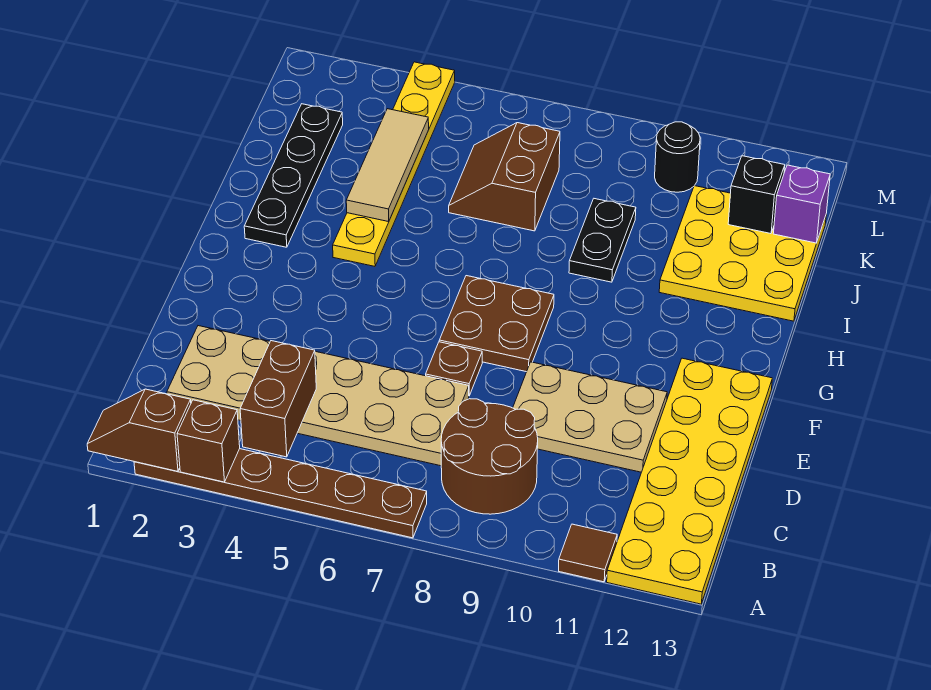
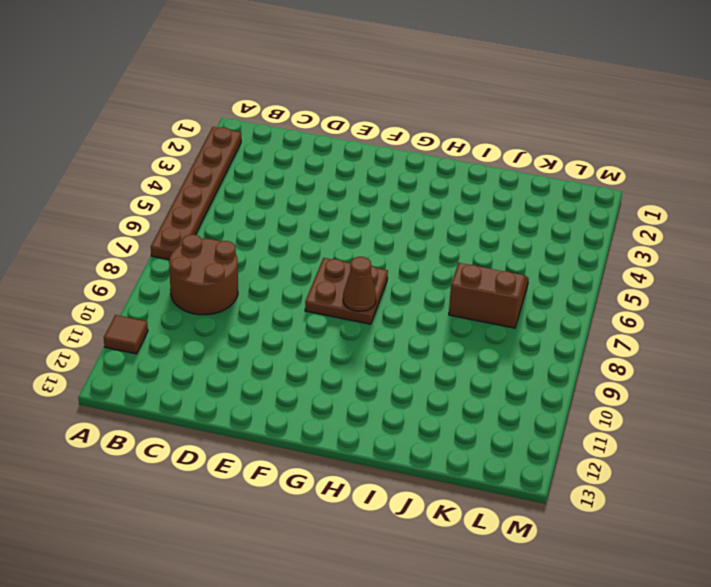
brown cone G8 level 2 -> none
none -> yellow plate A12:F13 level 1
none -> tan plate C2:D7 level 1
none -> tan plate D9:E11 level 1

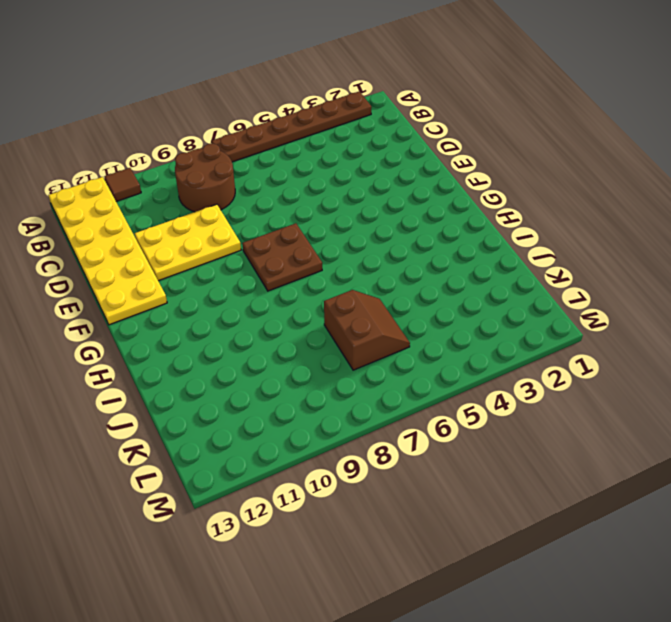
yellow plate D9:E11 level 1 -> tan plate D9:E11 level 1
none -> tan plate C2:D7 level 1
none -> brown plate E7 level 1
none -> black plate H2:K2 level 1

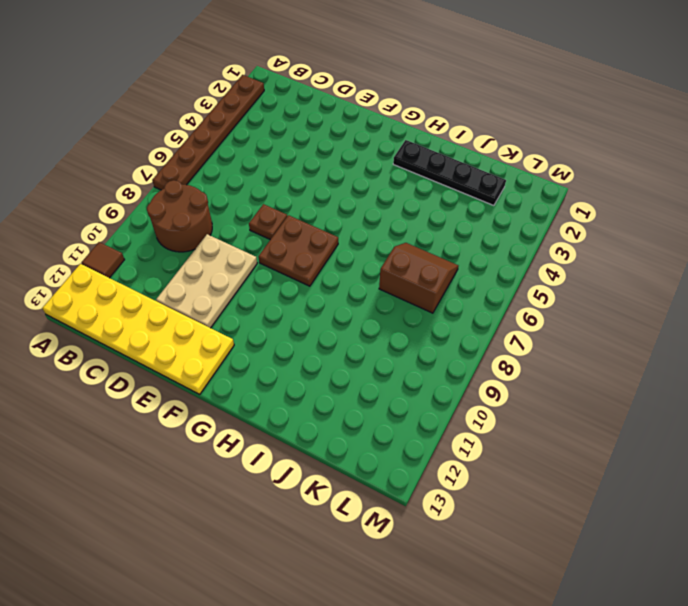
none -> tan plate C2:D7 level 1
none -> yellow plate H4:M4 level 1
none -> black plate I9:J9 level 1

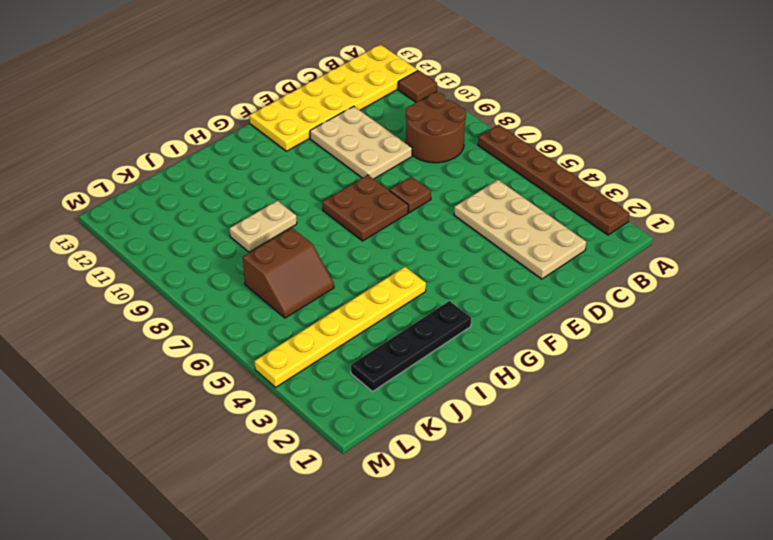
tan plate C2:D5 level 1 -> tan plate C2:D7 level 1
tan plate I9:J9 level 1 -> black plate I9:J9 level 1
none -> yellow plate I11:K13 level 1
none -> black round brick L10 level 1
none -> brown slope A1:A2 level 2 top 2

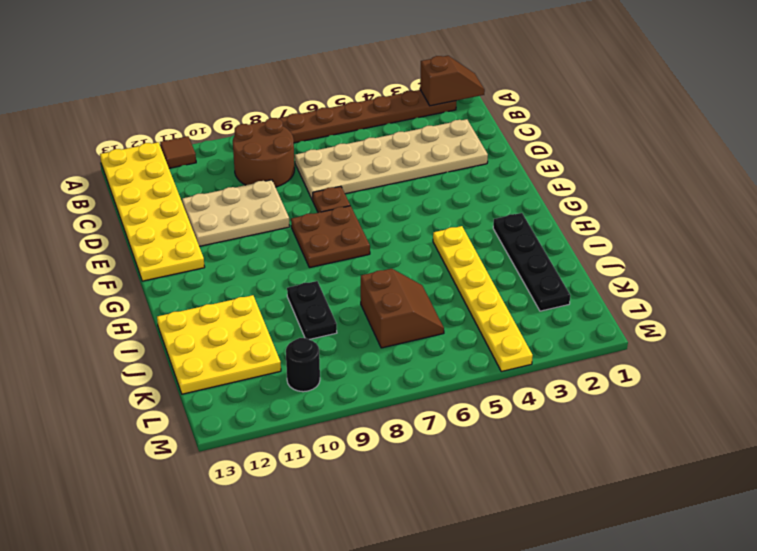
none -> brown brick A3 level 2
none -> brown brick B4:C4 level 2
none -> tan tile I4:K4 level 2

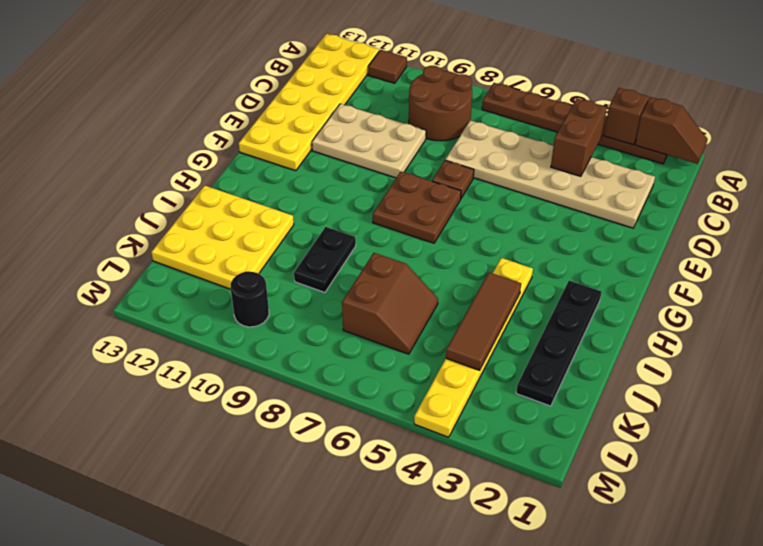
brown tile I4:K4 level 2 -> tan tile I4:K4 level 2
none -> black brick K12 level 2
none -> purple brick K13 level 2

